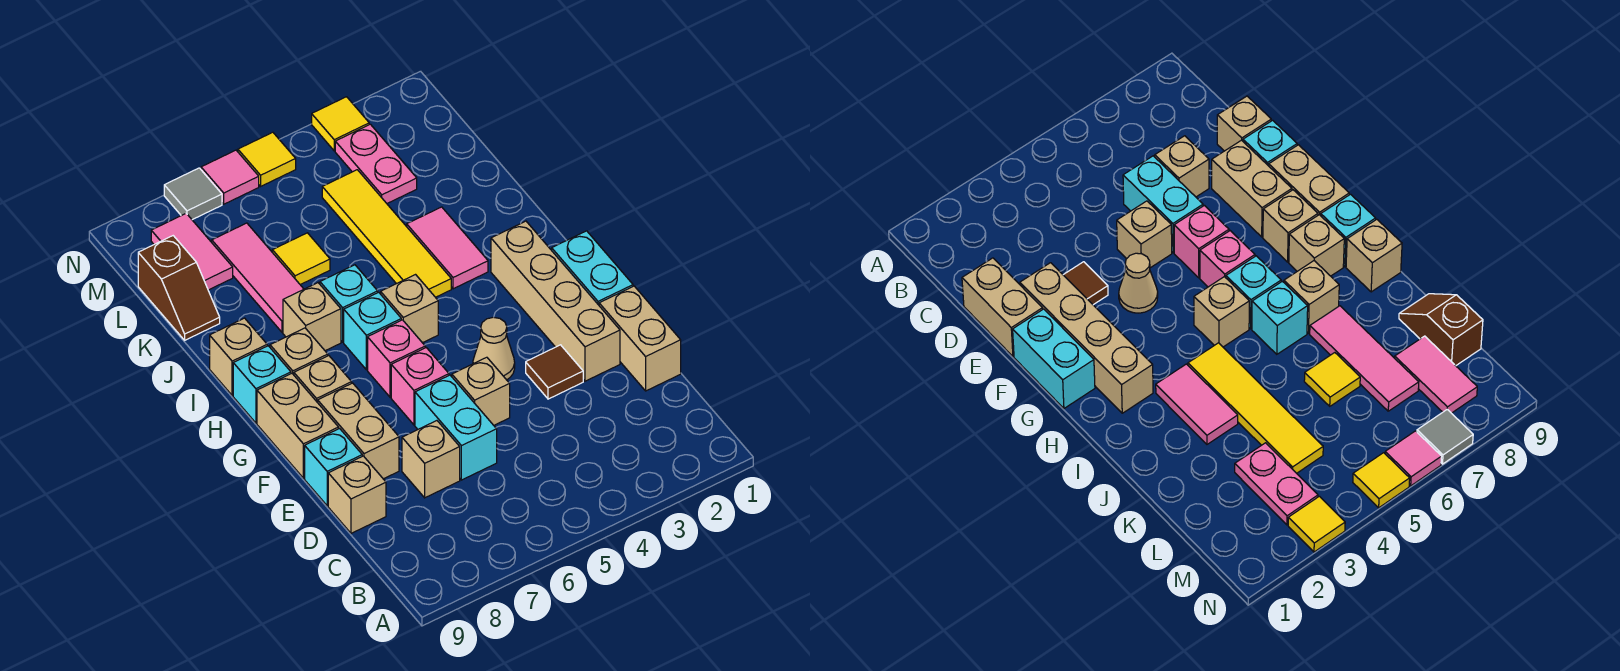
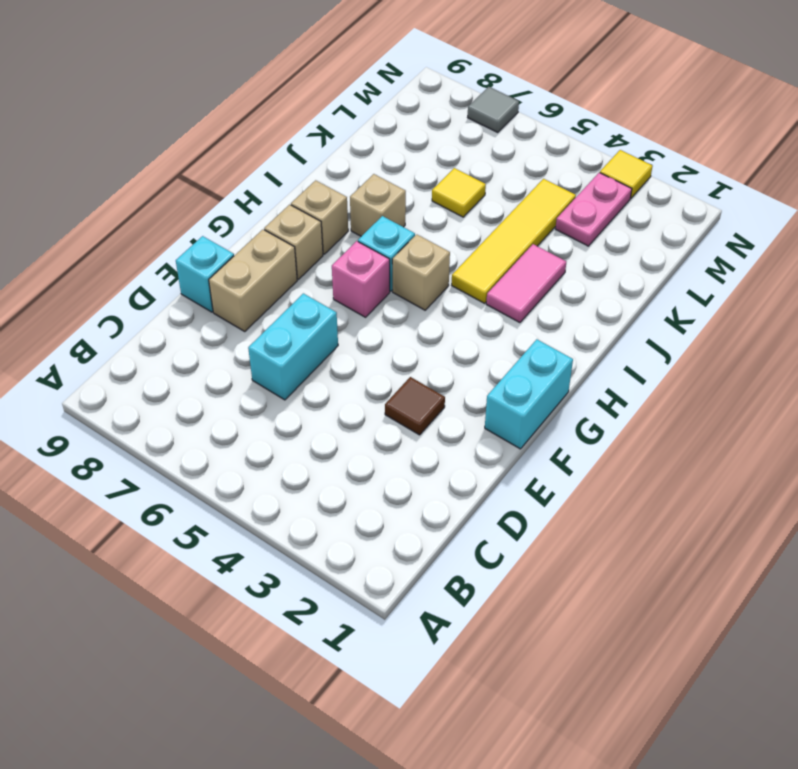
none -> tan brick D1:E1 level 1
none -> tan brick D7 level 1
none -> tan brick D9 level 1
none -> tan brick E2:H2 level 1

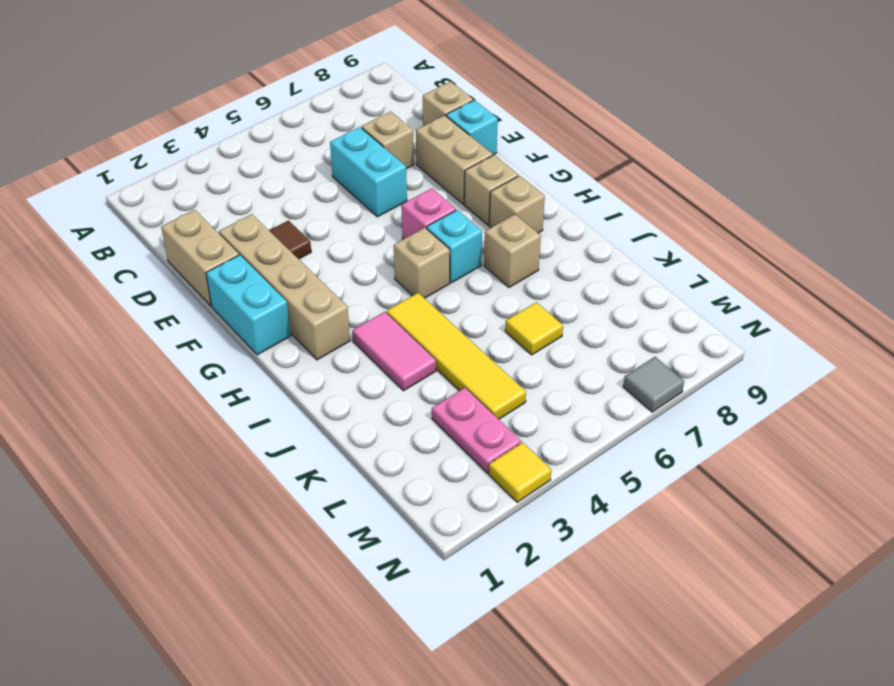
none -> tan brick E5 level 1
none -> tan cone F4 level 1
none -> pink brick F6 level 1
none -> tan brick F9:G9 level 1

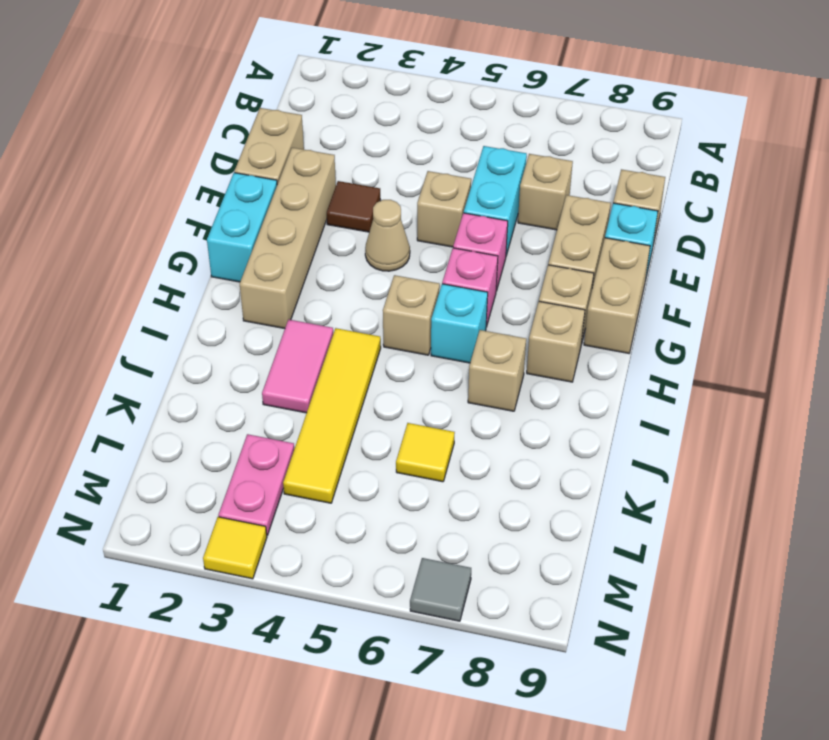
none -> cyan brick H9 level 1
none -> cyan brick I6 level 1
none -> tan brick I9 level 1
none -> pink tile J7:L7 level 1

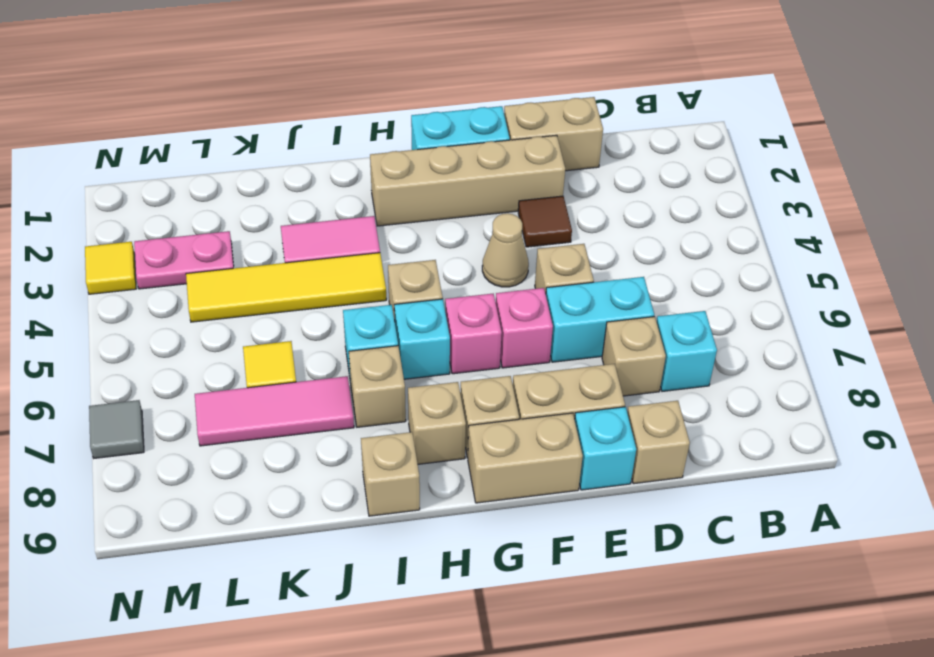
cyan brick C7 level 1 -> cyan brick H9 level 1
none -> brown slope K9:L9 level 1 top L
none -> pink tile L8:M8 level 1
none -> yellow tile N5 level 1
none -> pink tile N6 level 1

